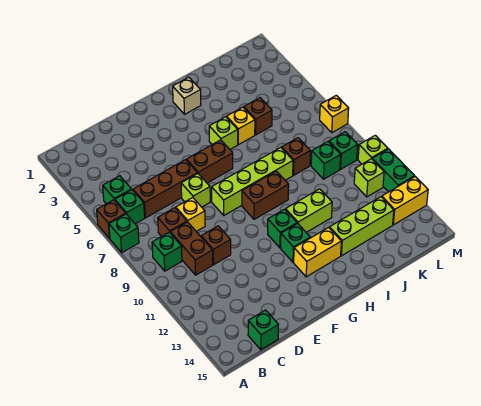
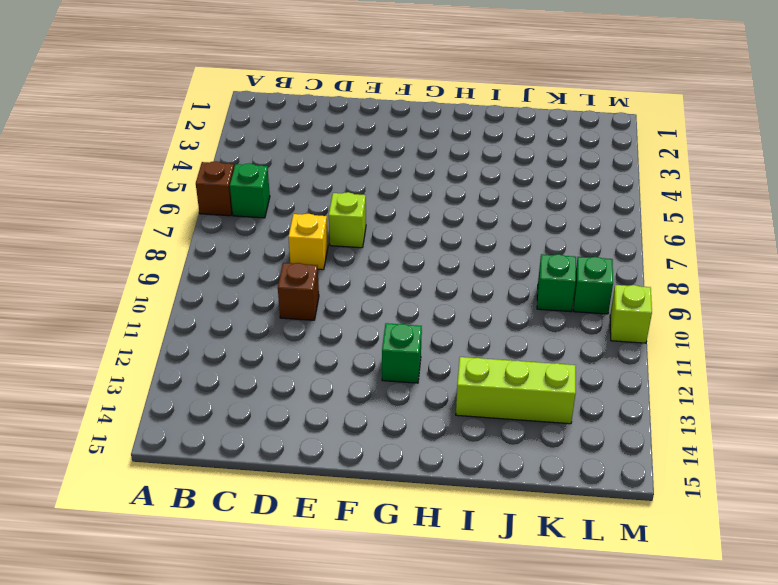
none -> green brick A7 level 1
none -> green brick B5 level 1
none -> green brick B9 level 1
none -> brown brick C6:E6 level 1

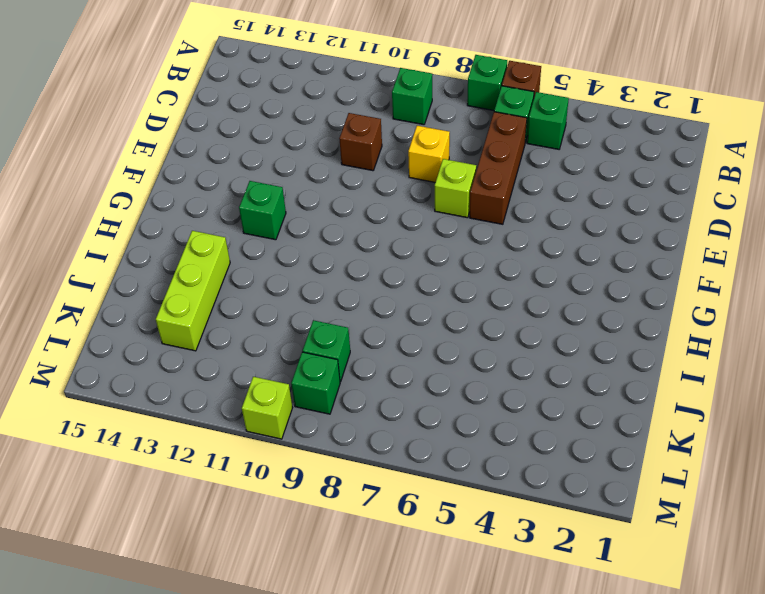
none -> brown brick C8 level 1
none -> brown brick C9:C10 level 1
none -> green brick C15 level 1
none -> brown brick F6:G6 level 1

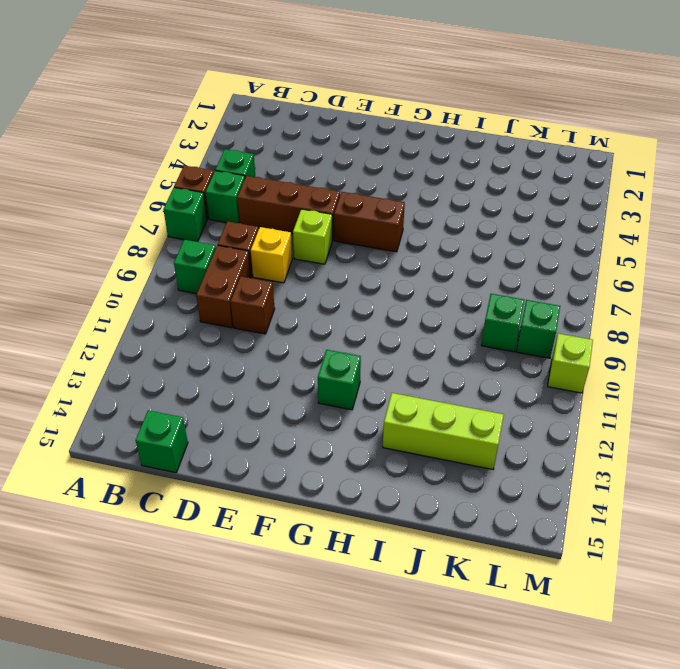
none -> lime brick F8:I8 level 1
none -> brown brick G9:H9 level 1
none -> green brick G11 level 1
none -> yellow brick G13:H13 level 1

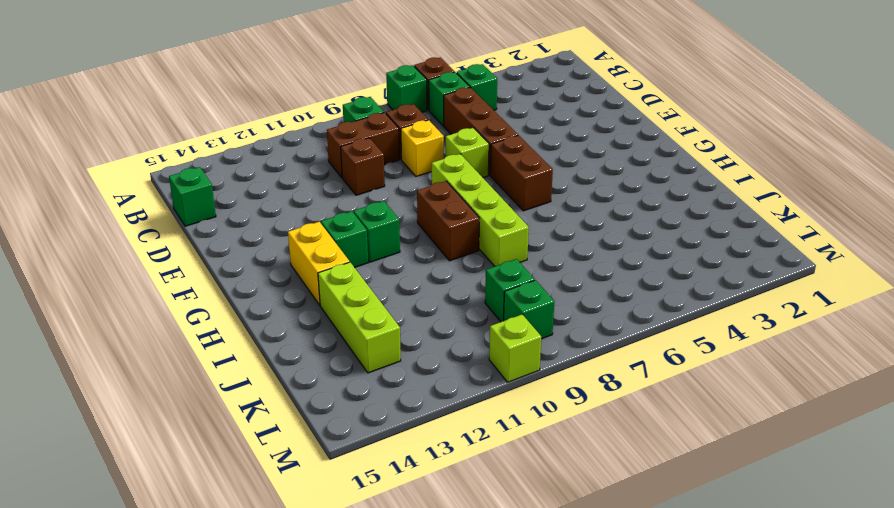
none -> tan brick H2 level 1
none -> lime brick H5 level 1
none -> lime brick H11:I11 level 1
none -> yellow brick I5 level 1

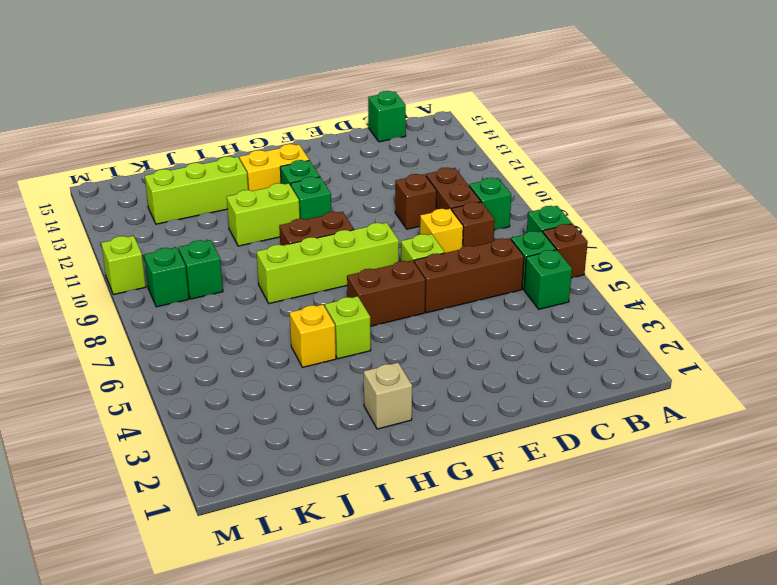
none -> brown brick J5 level 1
none -> brown brick J8 level 1
none -> lime brick L11 level 1
none -> yellow brick L13:M13 level 1

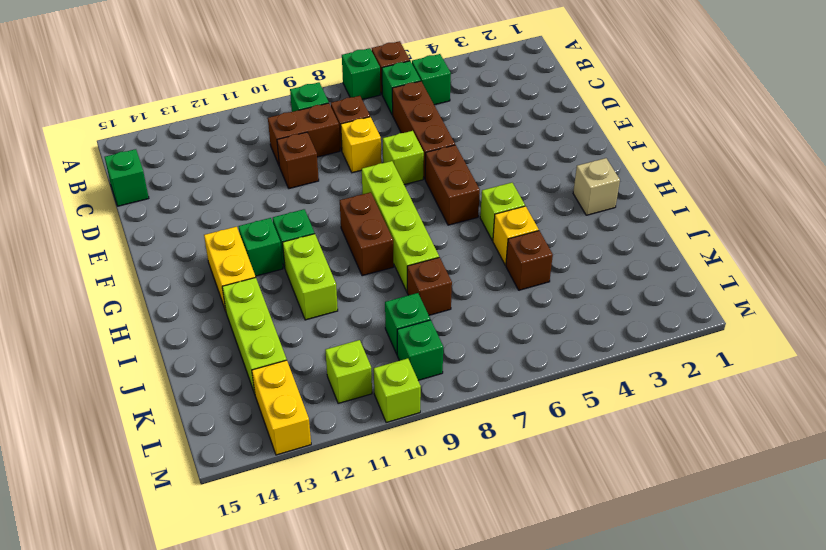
none -> yellow brick M7 level 1
none -> green brick M11:M12 level 1

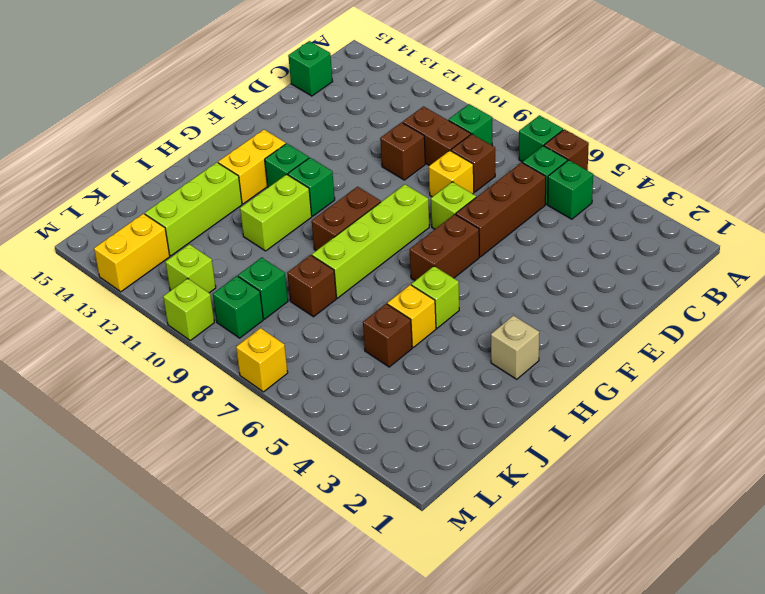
none -> green brick M11:M12 level 1

